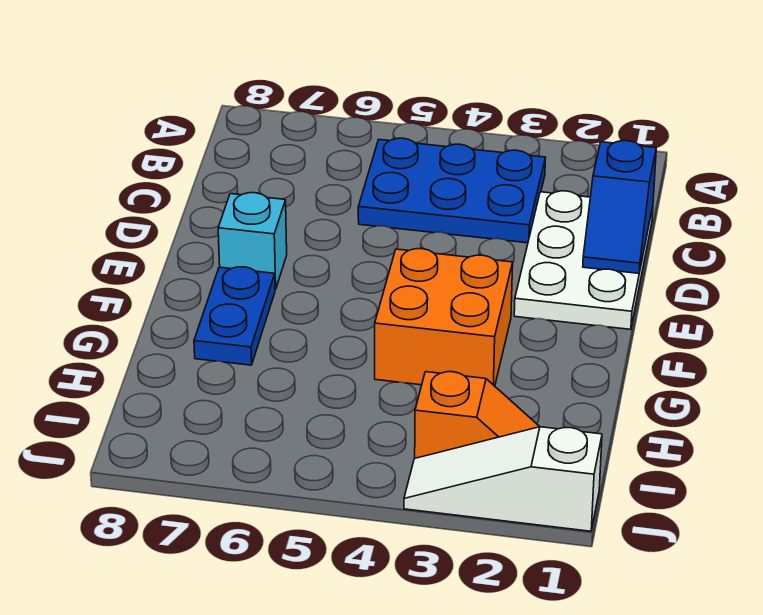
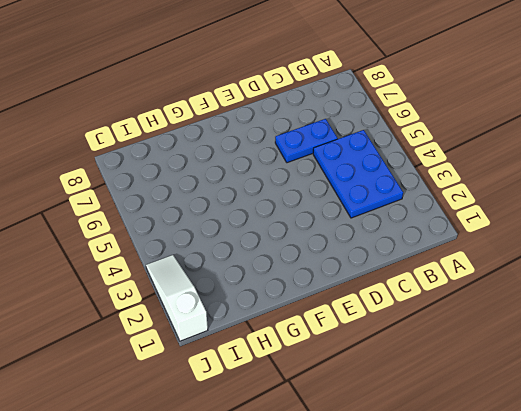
blue plate C6:D6 level 1 -> blue plate F7:G7 level 1
none -> white plate C1:E2 level 1
none -> cyan brick E7 level 1

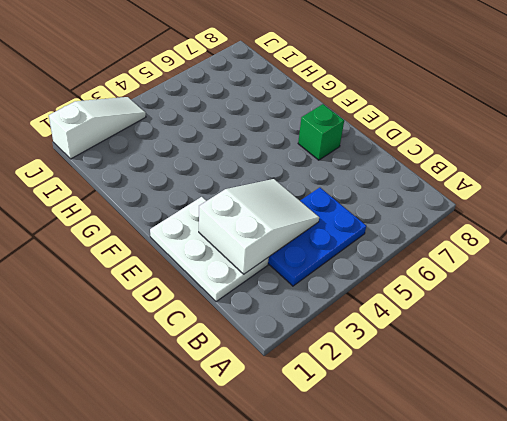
white slope C2:D4 level 2 top 2 -> none
green brick E7 level 1 -> cyan brick E7 level 1
none -> orange brick F3:G4 level 1
none -> blue plate F7:G7 level 1

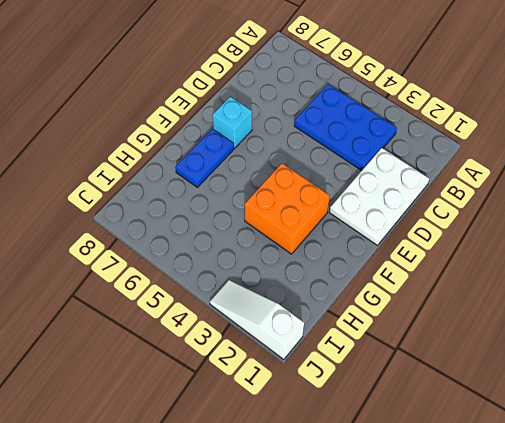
none -> orange slope I2:I3 level 1 top 3
none -> blue slope C1:D1 level 2 top C

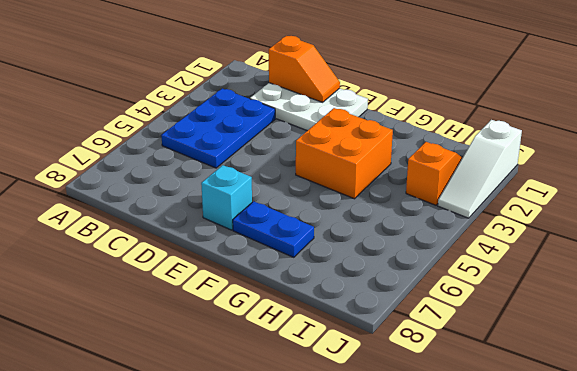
orange slope C1:D1 level 2 top C -> blue slope C1:D1 level 2 top C

